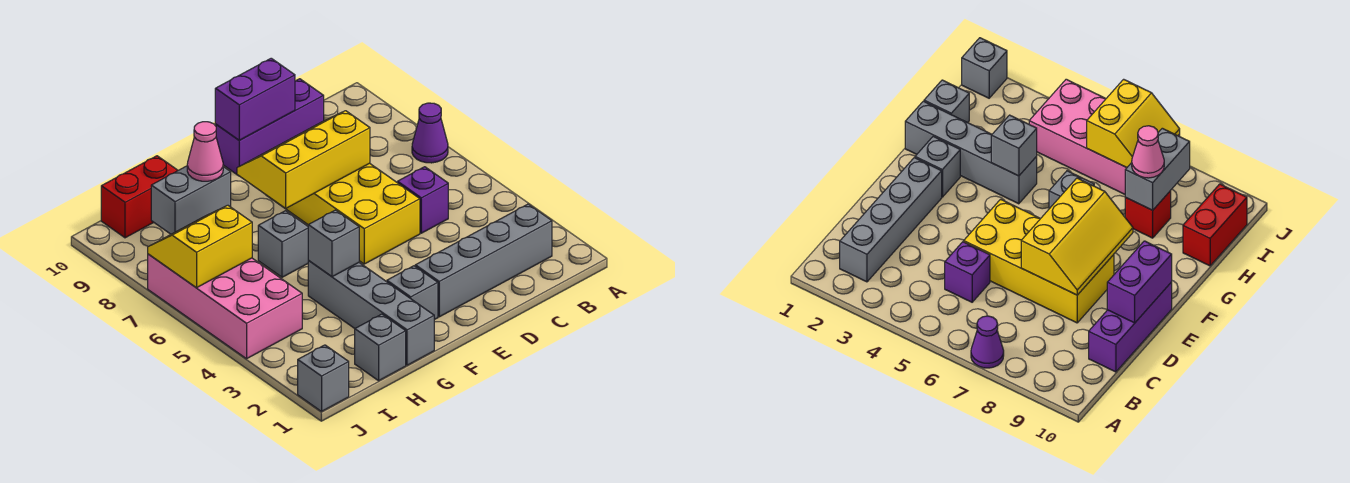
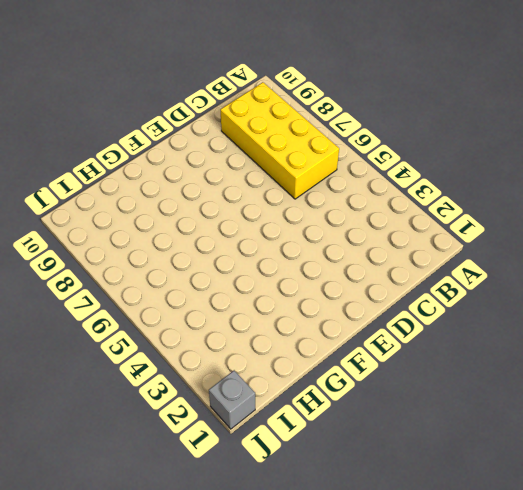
yellow brick B6:C9 level 1 -> yellow brick D5:E8 level 1
none -> purple cone A7 level 1
none -> grey brick B2:E2 level 1
none -> purple brick C5 level 1

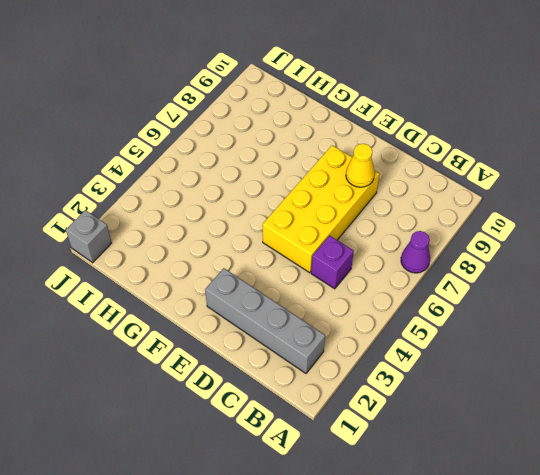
yellow cone D8 level 2 -> yellow slope D7:F8 level 2 top 7
none -> purple brick C10:E10 level 1
none -> grey brick F2 level 1
none -> grey brick G1:G4 level 1

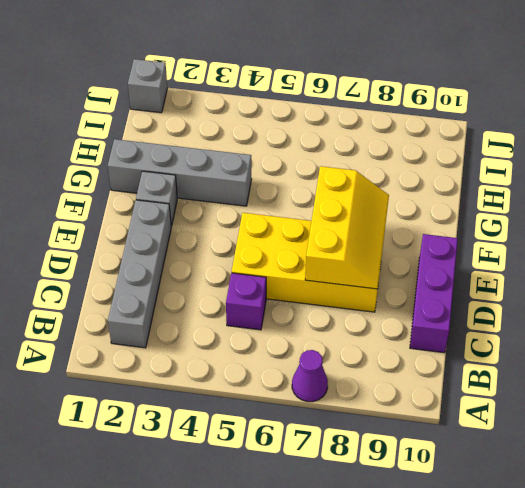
none -> grey brick G6 level 1
none -> grey brick H1 level 1
none -> red brick H8 level 1

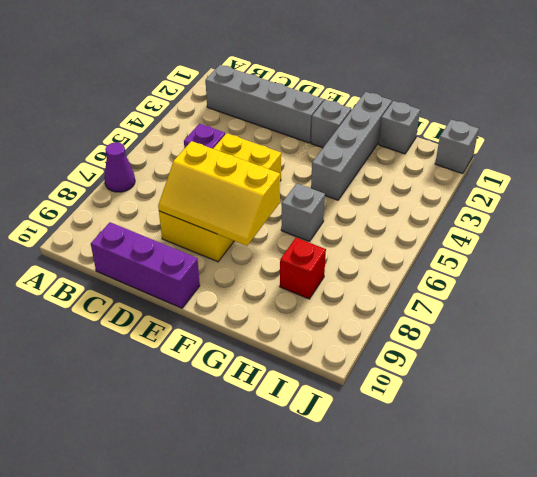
none -> red brick H10:I10 level 1
none -> pink brick I4:J7 level 1
none -> purple brick D10:E10 level 2

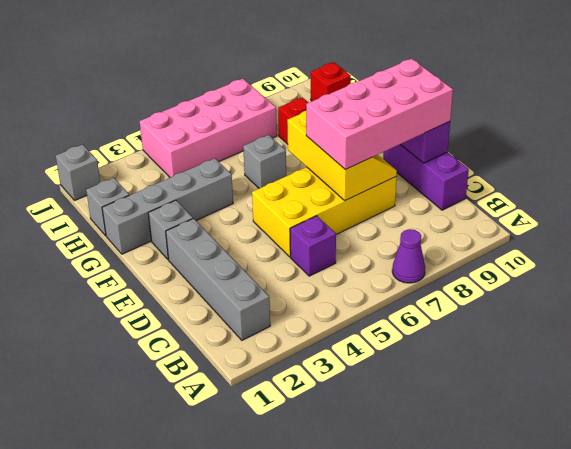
pink brick D7:E10 level 3 -> none
red brick I10 level 1 -> red brick H10:I10 level 1
none -> grey brick G4 level 2
none -> grey brick H8:I8 level 2
none -> yellow slope I6:J7 level 2 top 6

